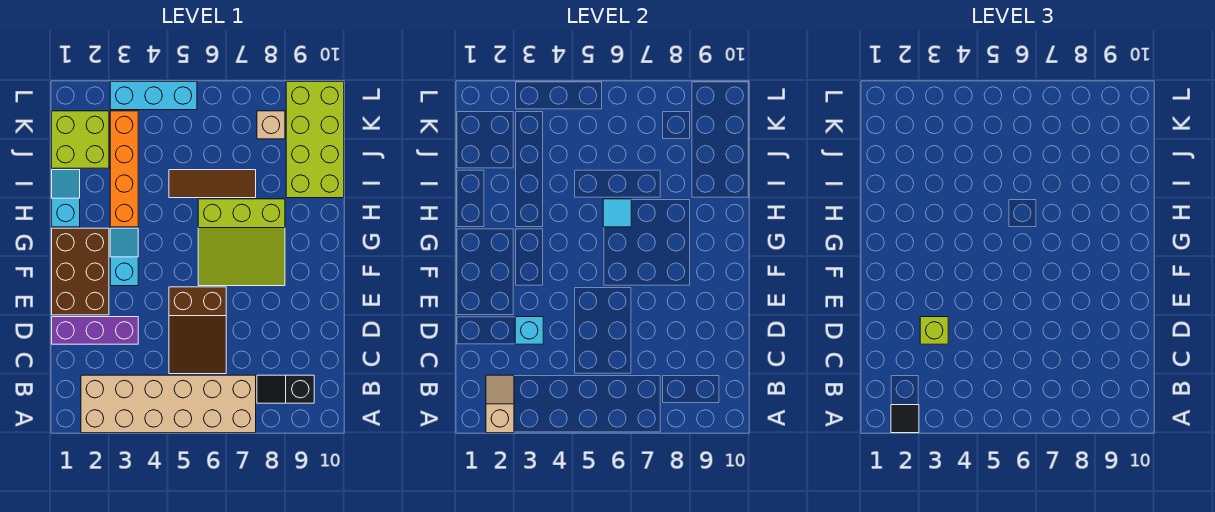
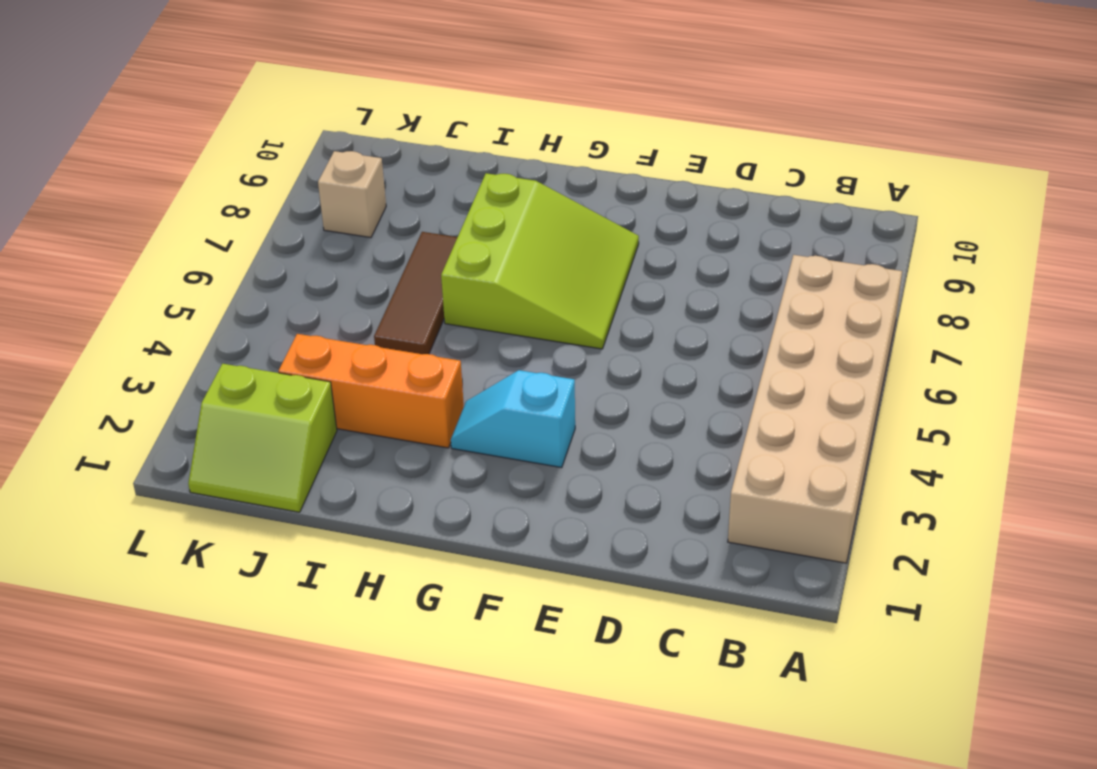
orange brick H3:J3 level 1 -> orange brick H3:K3 level 1
lime slope J1:K2 level 1 top 2 -> lime brick J1:K2 level 1
none -> black slope B8:B9 level 1 top 9
none -> brown slope C5:E6 level 1 top E
none -> purple brick D1:D3 level 1

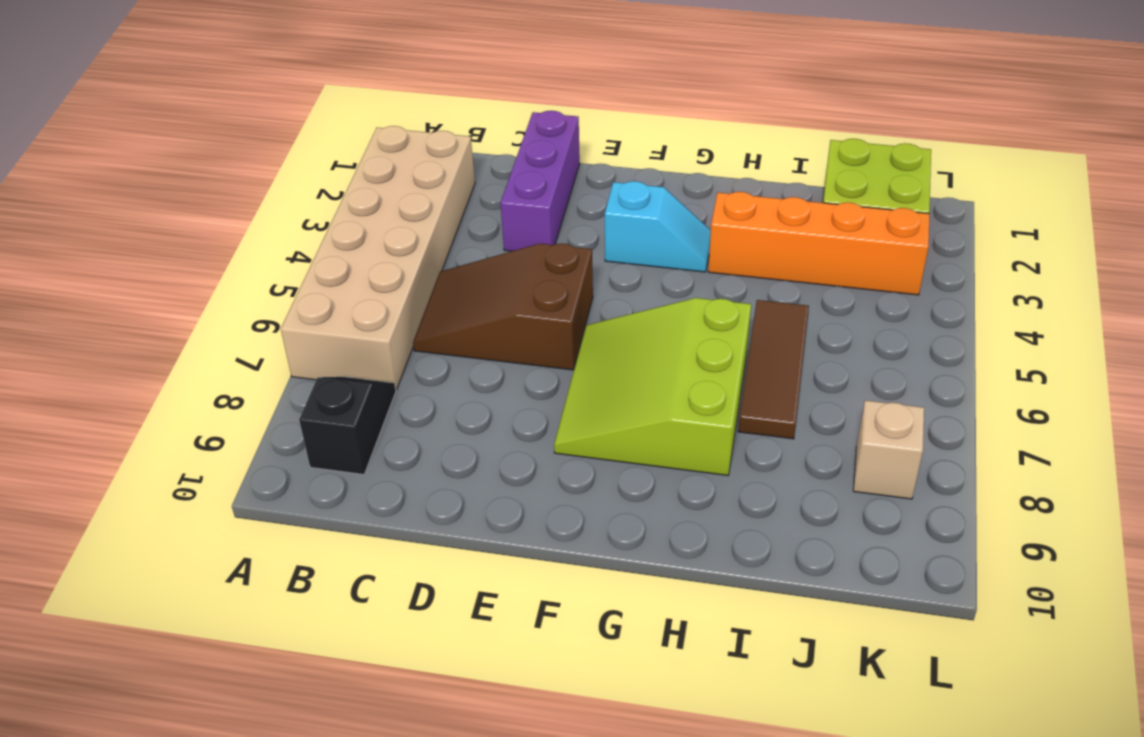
none -> brown brick E1:G2 level 1
none -> cyan slope H1:I1 level 1 top H
none -> lime brick I9:L10 level 1

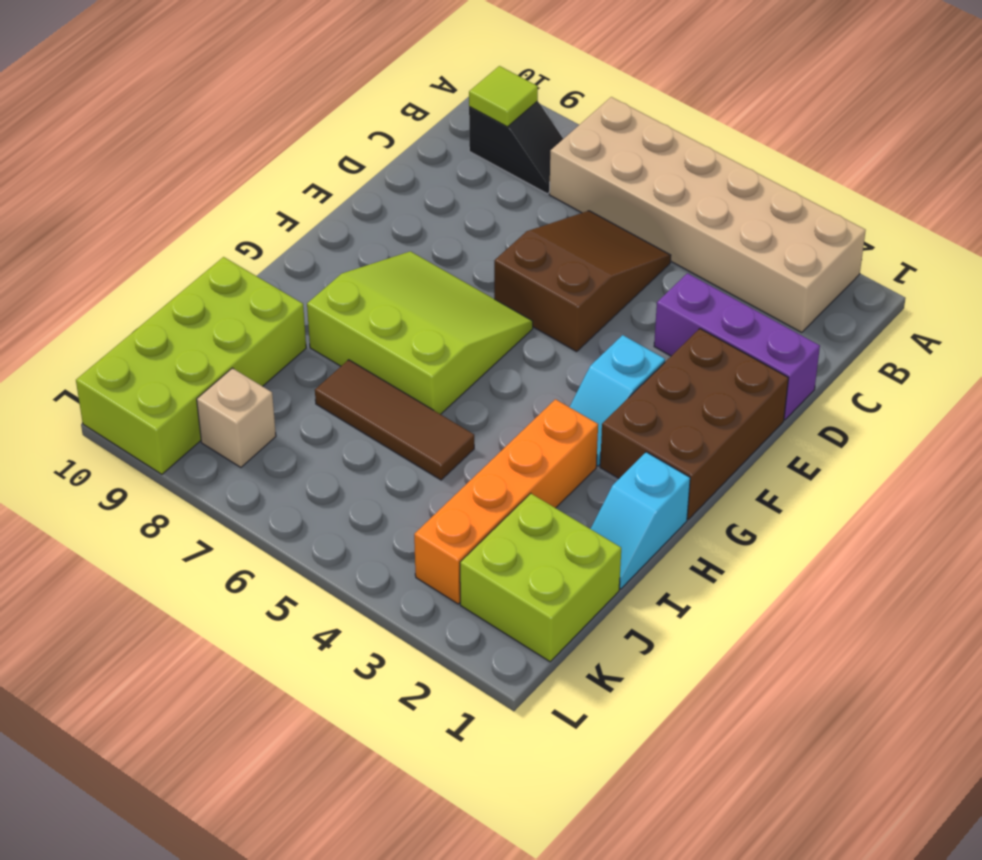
lime tile B9 level 2 -> none
none -> cyan brick L3:L5 level 1
none -> tan slope A2:B2 level 2 top A
none -> cyan brick D3 level 2

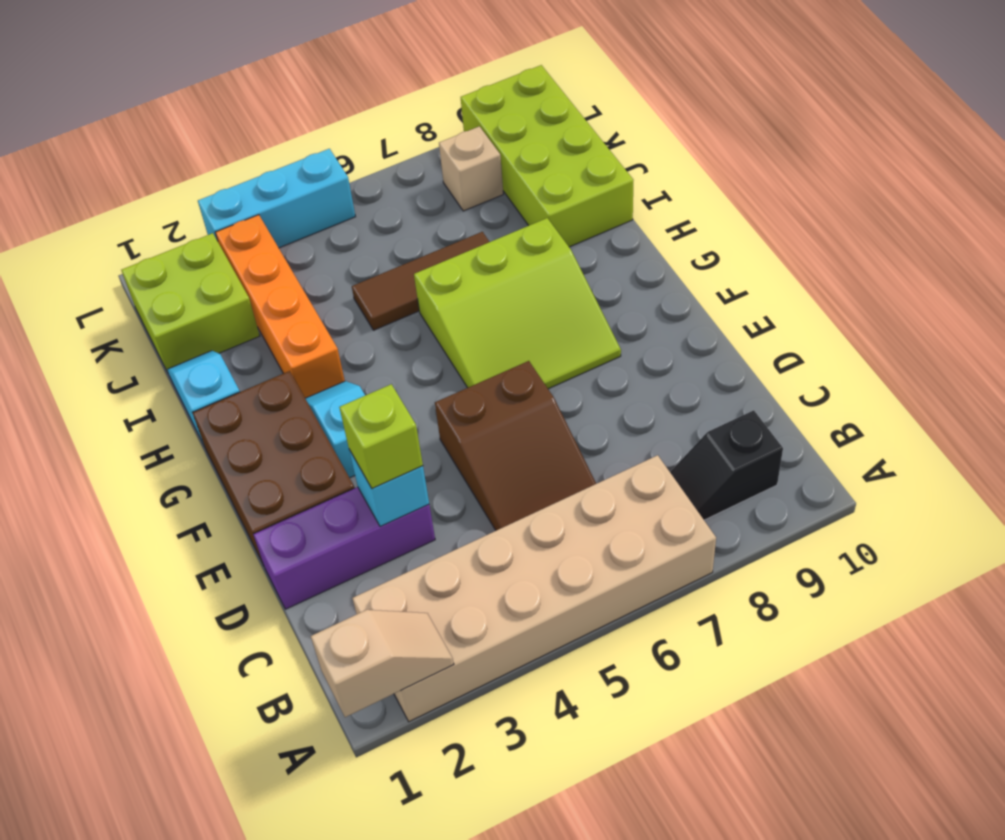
tan slope A1:A2 level 2 top 1 -> tan slope A2:B2 level 2 top A
none -> cyan tile H6 level 2
none -> black tile A2 level 3

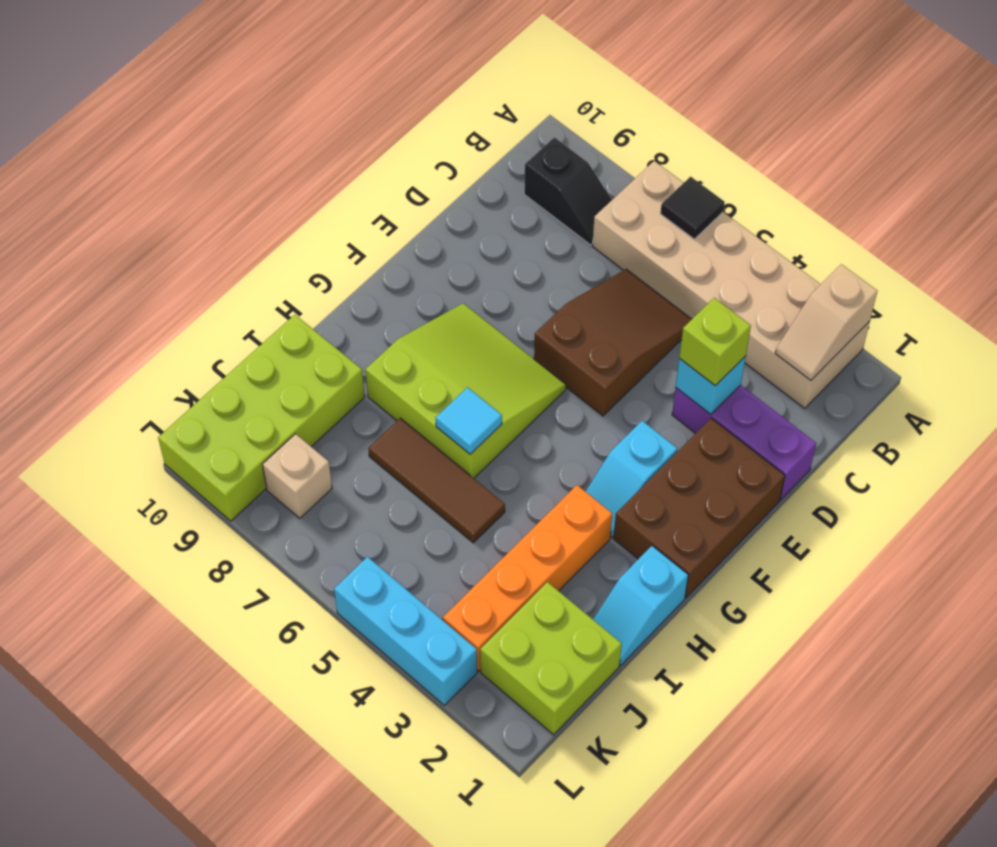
black tile A6 level 2 -> black tile A2 level 3

